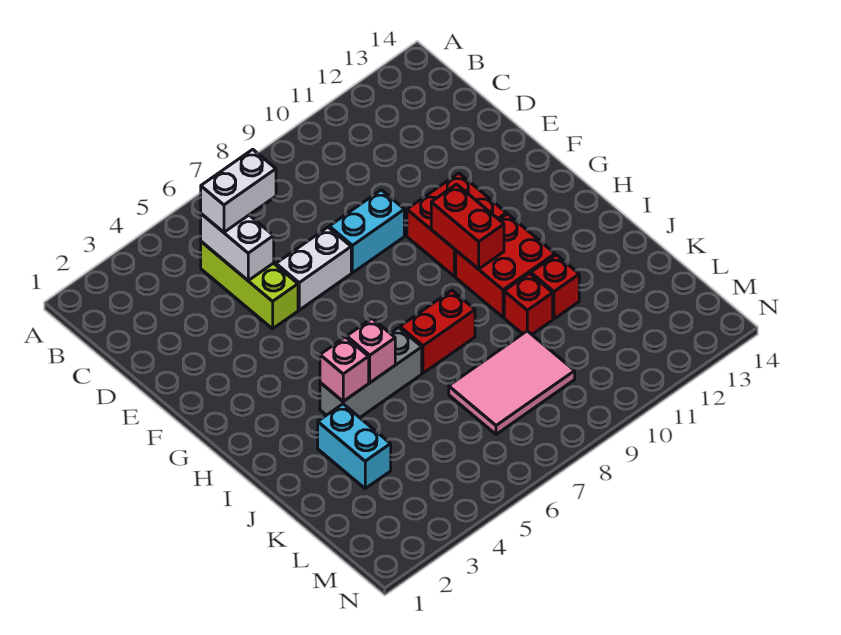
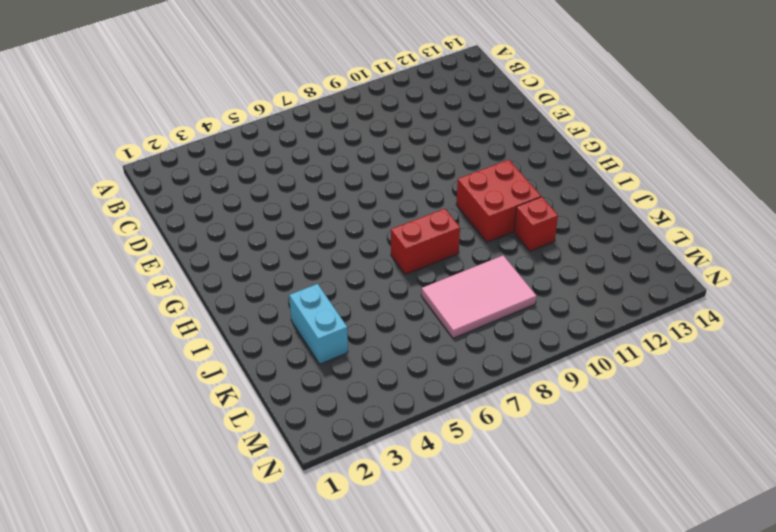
none -> lime brick C5:E5 level 1
none -> white brick E6:E7 level 1
none -> cyan brick E8:E9 level 1

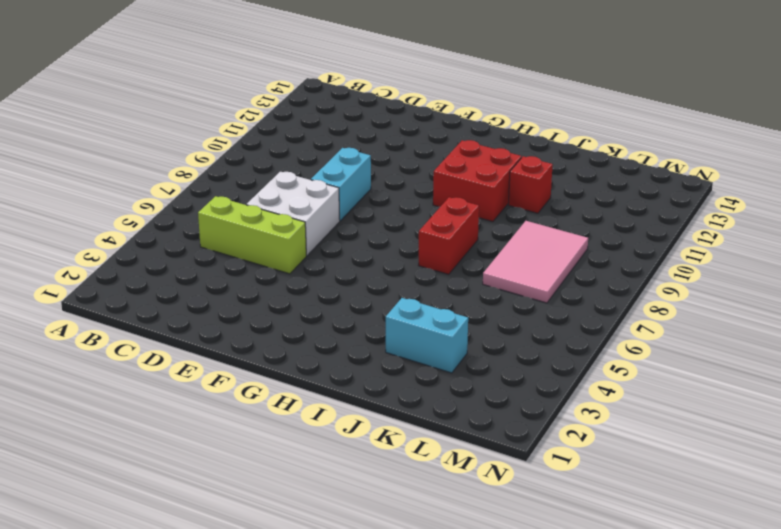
white brick D6:E7 level 1 -> white brick E6:E7 level 1
none -> red brick F10:G11 level 1
none -> grey brick I4:I6 level 1
none -> red brick J10 level 1

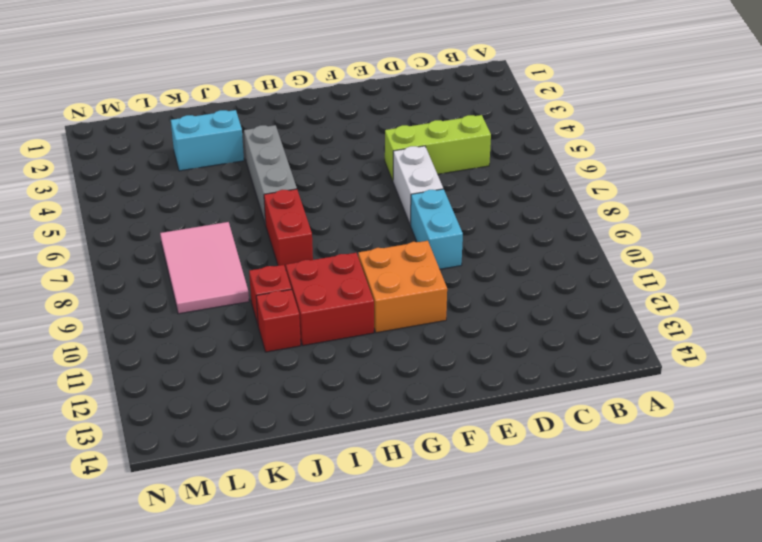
orange brick F10:G11 level 1 -> red brick F10:G11 level 1
none -> white brick C5:D5 level 2
none -> red brick G10:H10 level 2
none -> pink brick I4 level 2

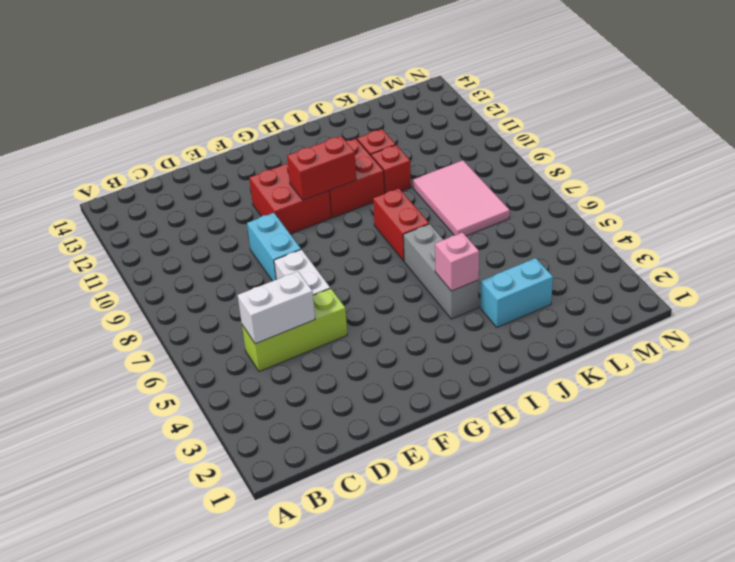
none -> pink brick I5 level 2
none -> white brick C5:C6 level 3

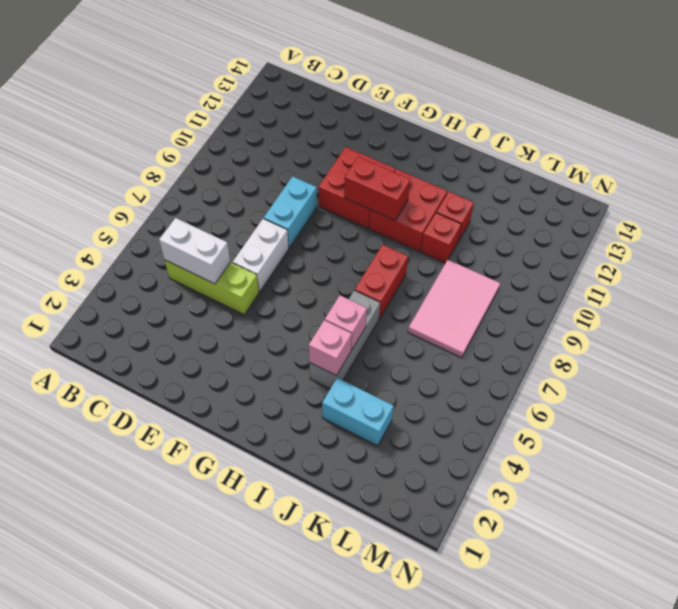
none -> white brick C5:C6 level 3

